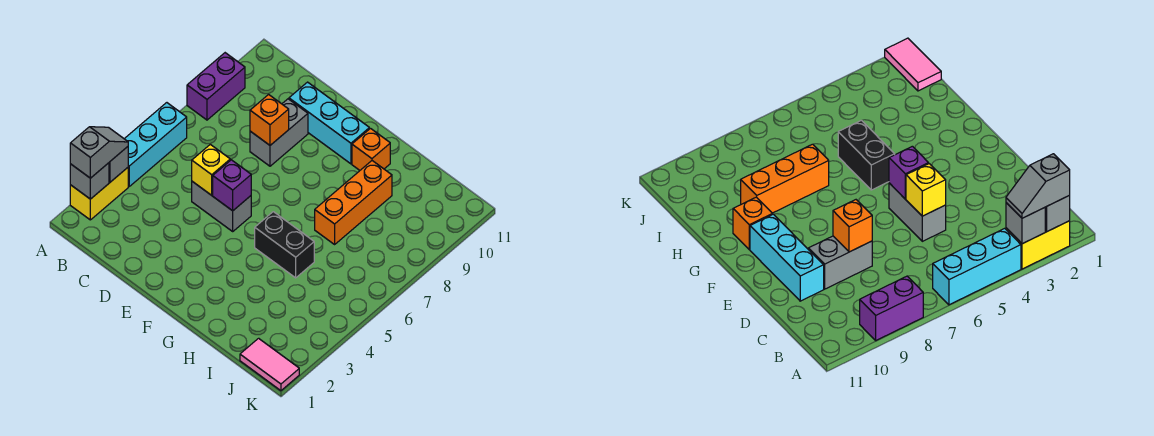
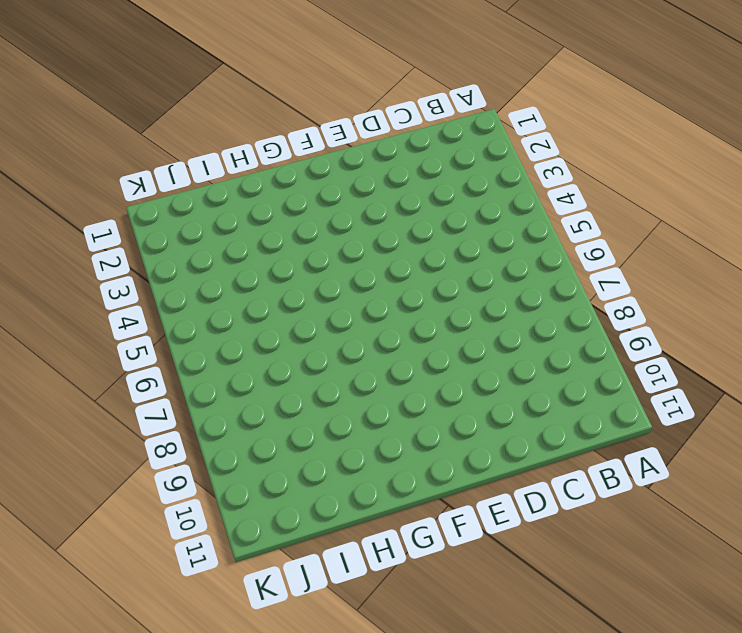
none -> yellow brick A2:A3 level 1
none -> cyan brick A4:A6 level 1
none -> purple brick A8:A9 level 1

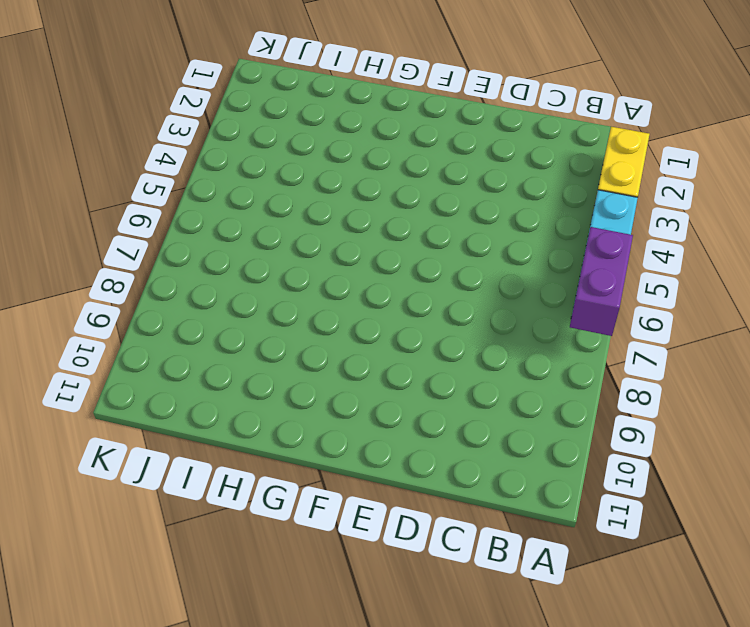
purple brick A6:A7 level 2 -> purple brick A8:A9 level 1
none -> grey brick D5:E5 level 1
none -> grey brick D8:D9 level 1
none -> cyan brick D10:F10 level 1

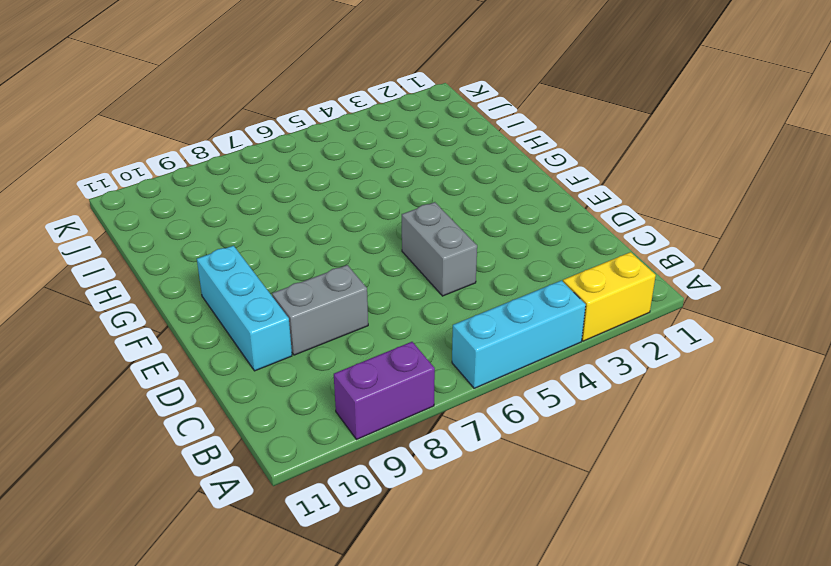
none -> black brick G5:H5 level 1
none -> orange brick G10 level 1
none -> orange brick H7:H9 level 1

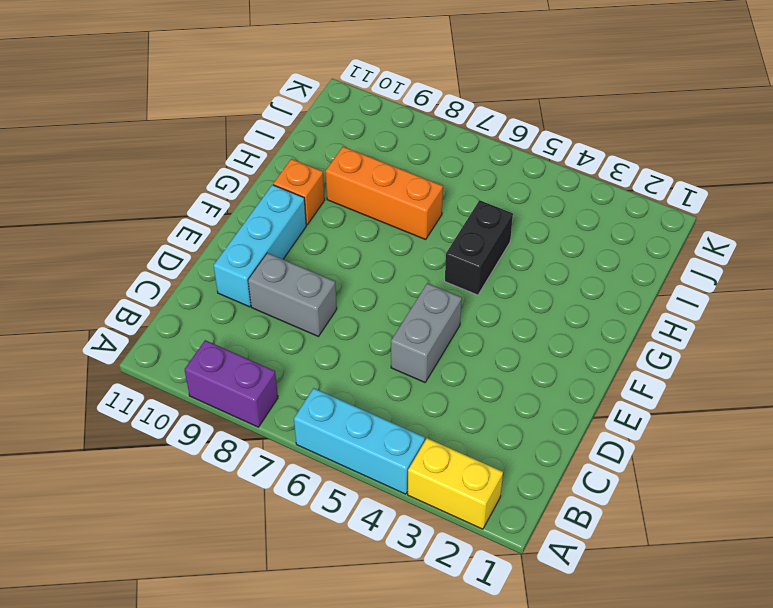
none -> pink tile J1:K1 level 1
none -> grey brick A2 level 2
none -> grey brick A3 level 2

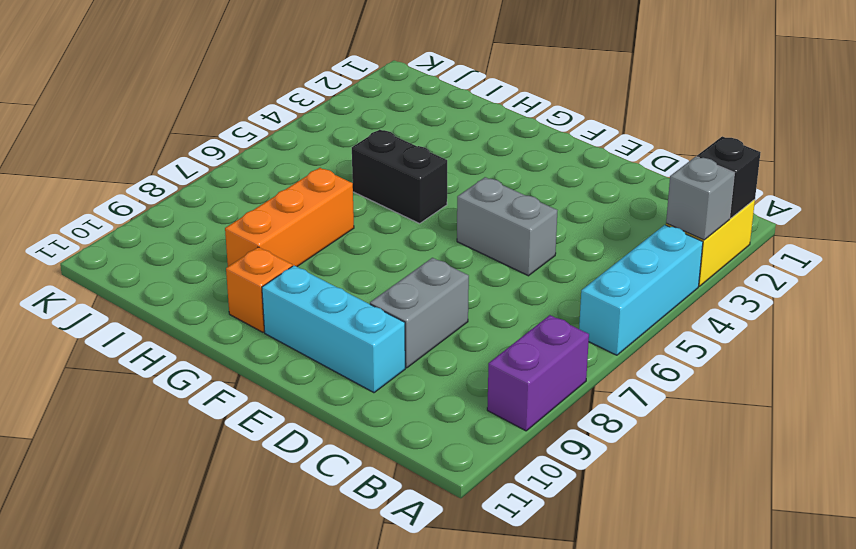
black brick A2 level 2 -> grey brick A2 level 2
none -> pink tile J1:K1 level 1
none -> yellow brick D5 level 2
none -> orange brick D8 level 2

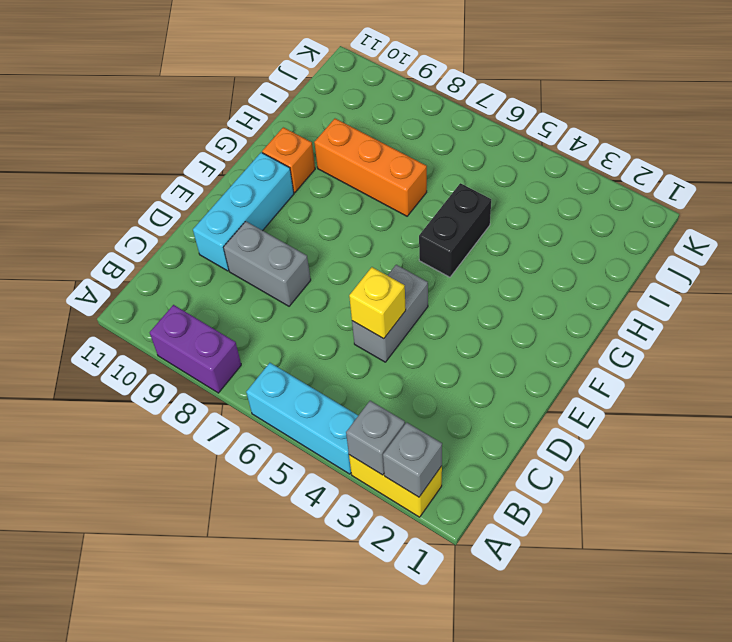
none -> pink tile J1:K1 level 1
none -> orange brick D8 level 2
none -> purple brick E5 level 2

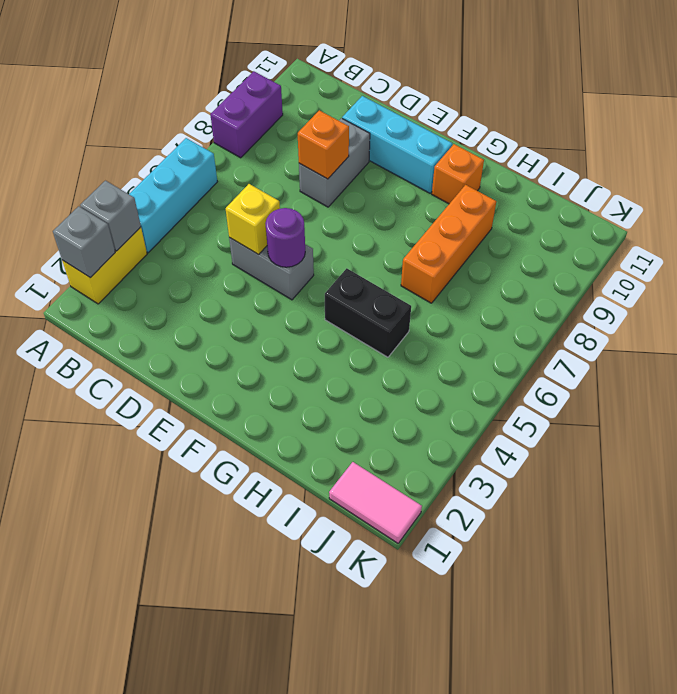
purple round brick E5 level 2 -> purple brick E5 level 2
none -> grey slope A2:A3 level 3 top 2

